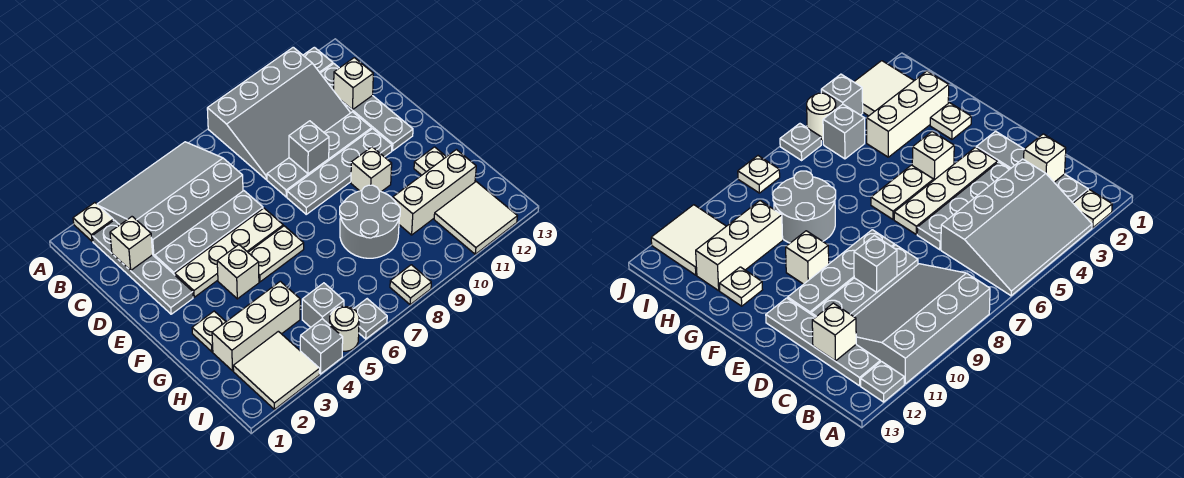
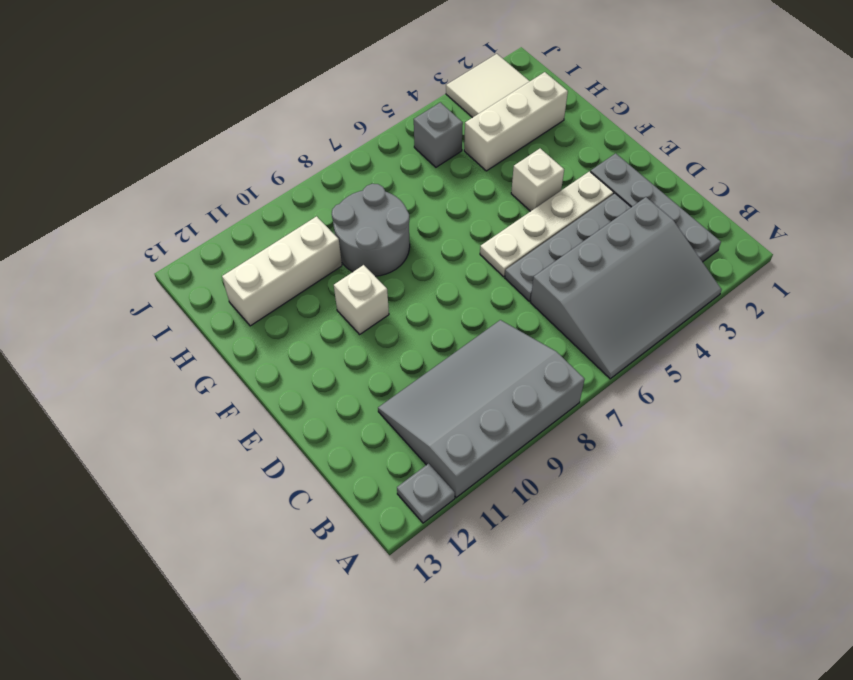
none -> white plate A2 level 1
none -> grey plate B12:E12 level 1
none -> grey plate D8:D11 level 1

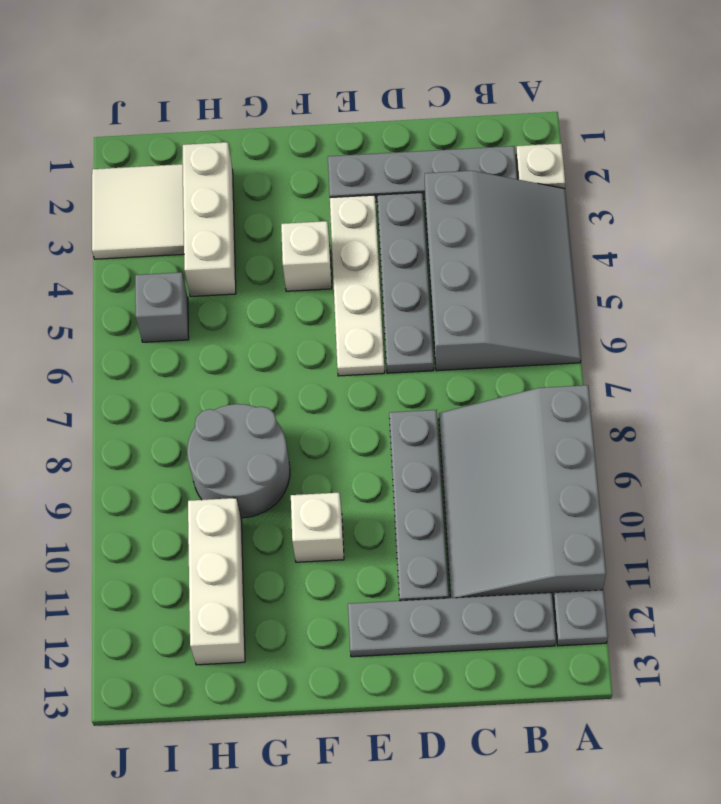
none -> grey plate E8:E11 level 1
none -> white plate F5:F6 level 1
none -> white plate G2 level 1

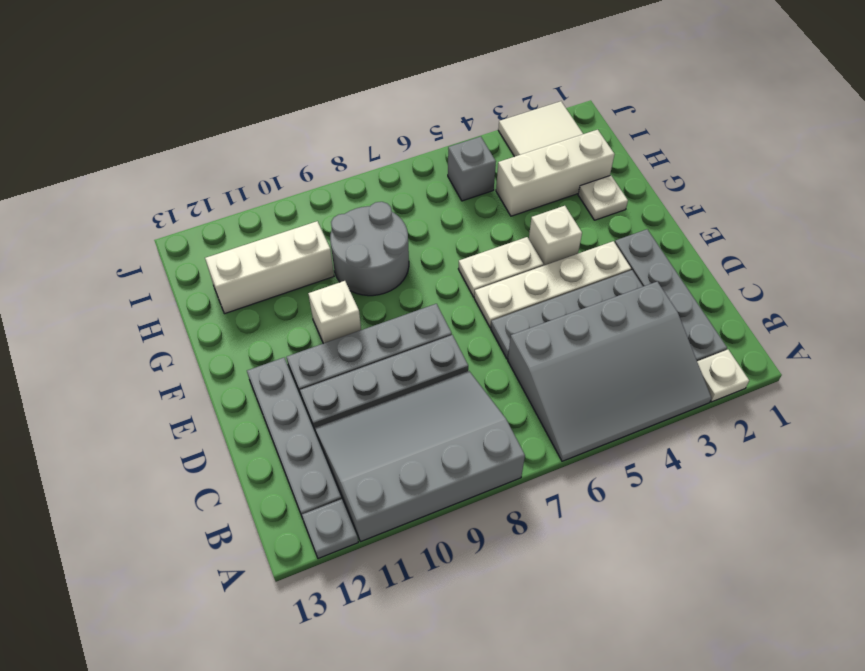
none -> white plate G12 level 1
none -> white tile I11:J12 level 1
none -> grey brick J4 level 1

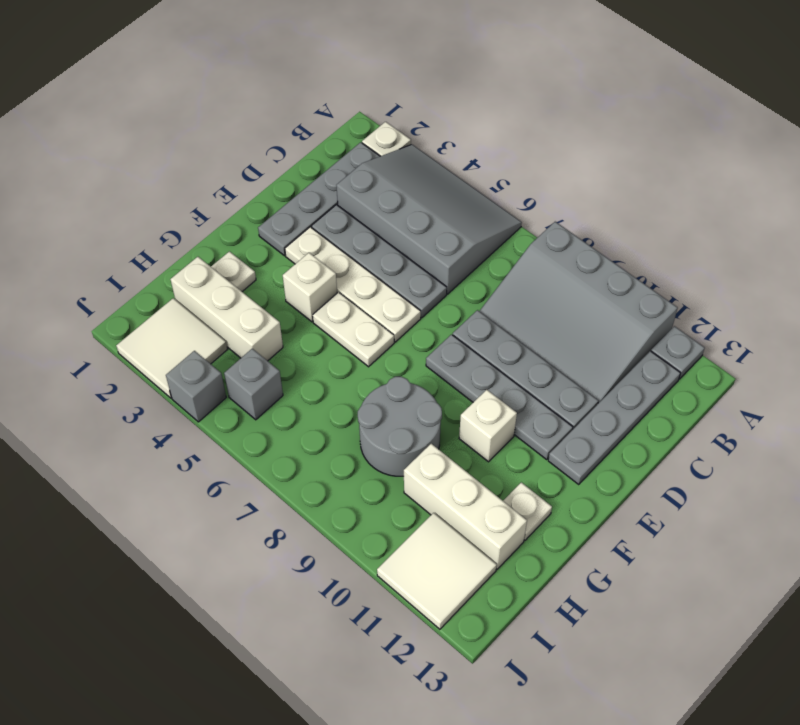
none -> white round brick J5 level 1
none -> grey plate J6 level 1
none -> white plate J8 level 1

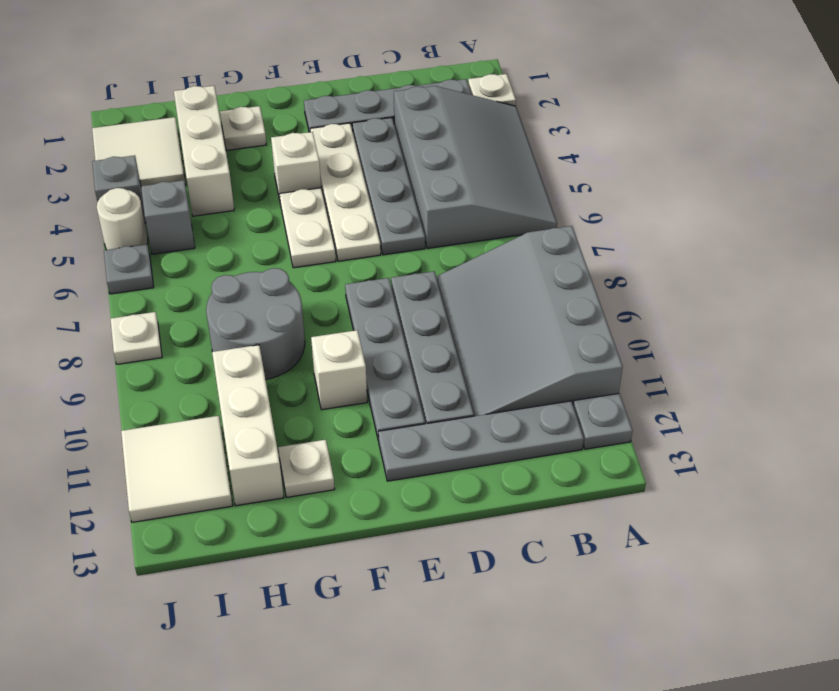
none -> white brick C2 level 2
none -> white brick C12 level 2
none -> grey brick D9 level 2

